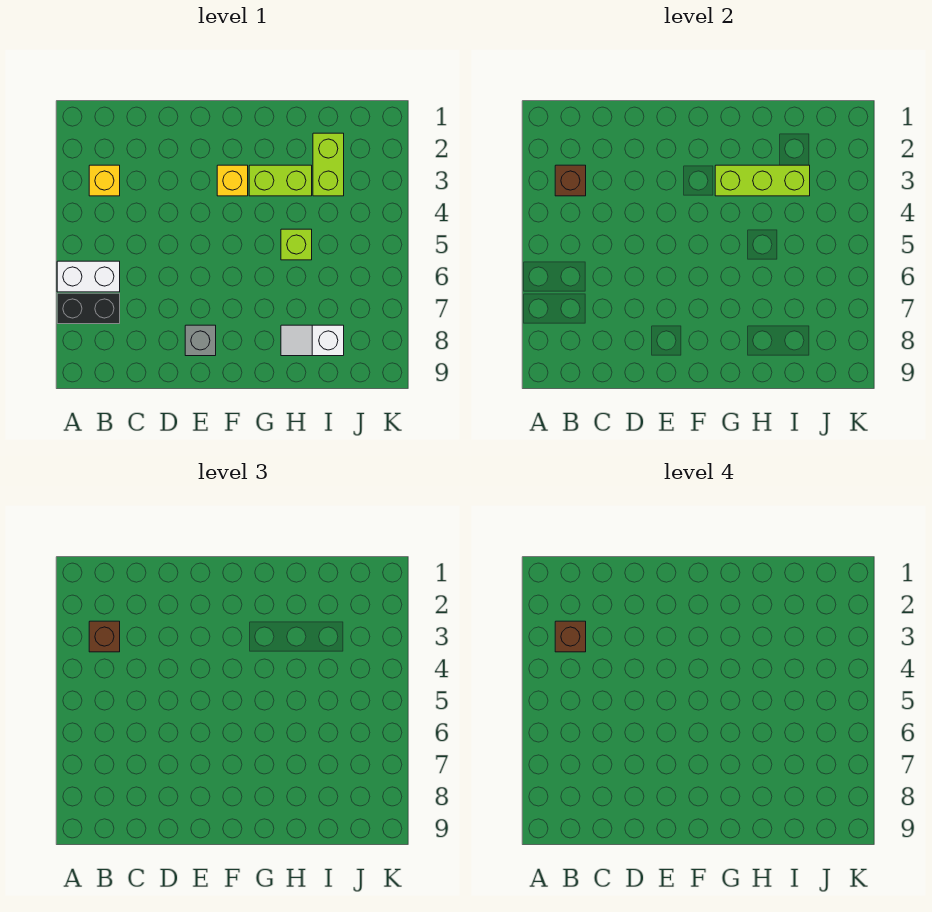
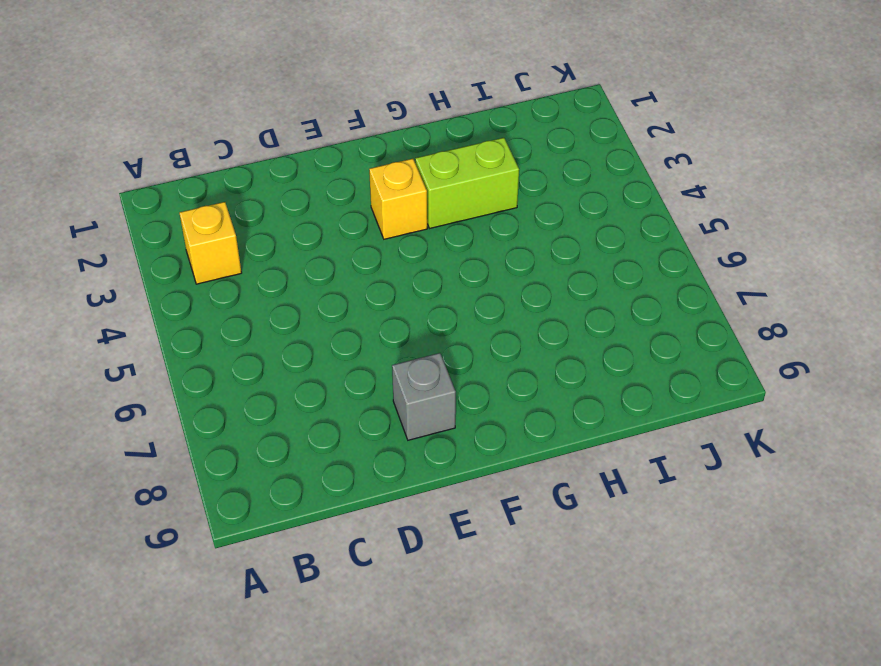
none -> white brick A6:B6 level 1
none -> black brick A7:B7 level 1
none -> lime brick H5 level 1

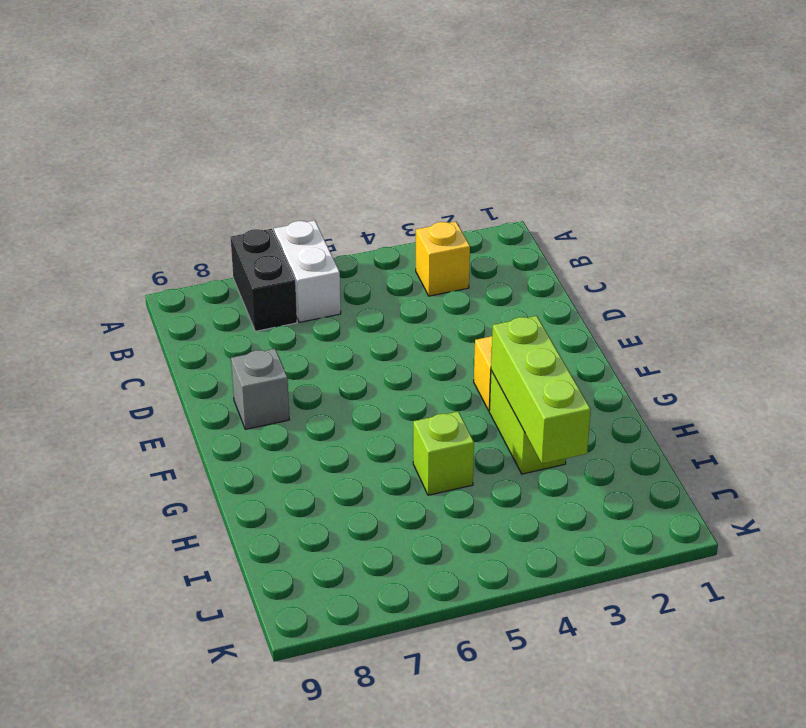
none -> white slope H8:I8 level 1 top I
none -> lime brick I2:I3 level 1
none -> brown brick B3 level 2

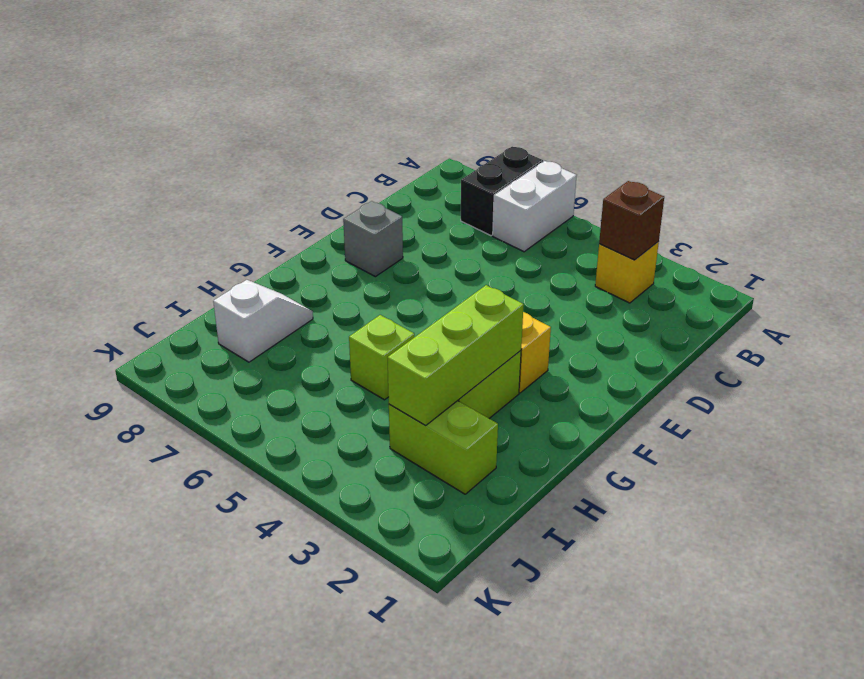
none -> brown brick B3 level 3
none -> brown brick B3 level 4

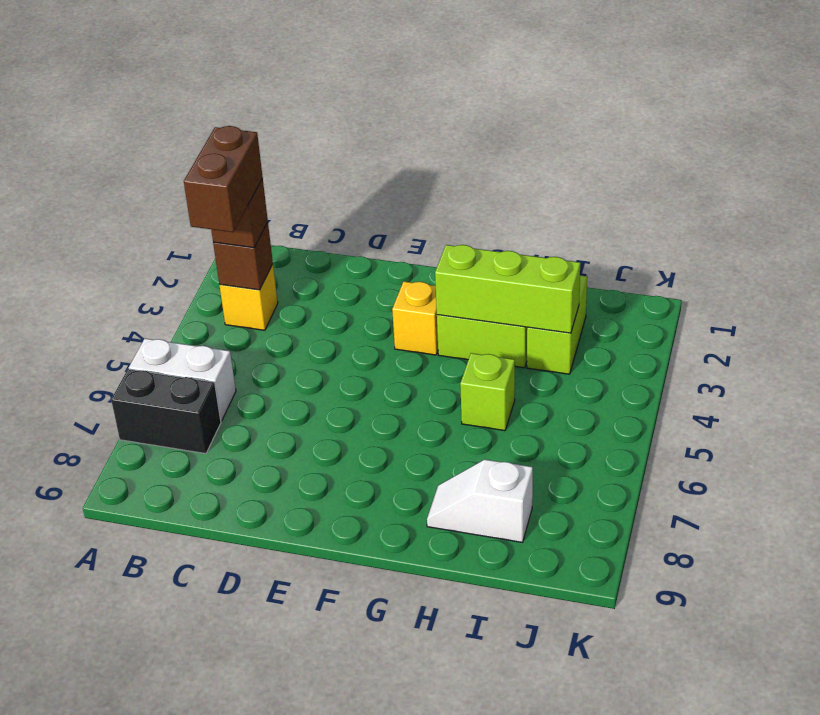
brown brick B3:B4 level 4 -> brown brick B3 level 4
none -> grey brick E8 level 1

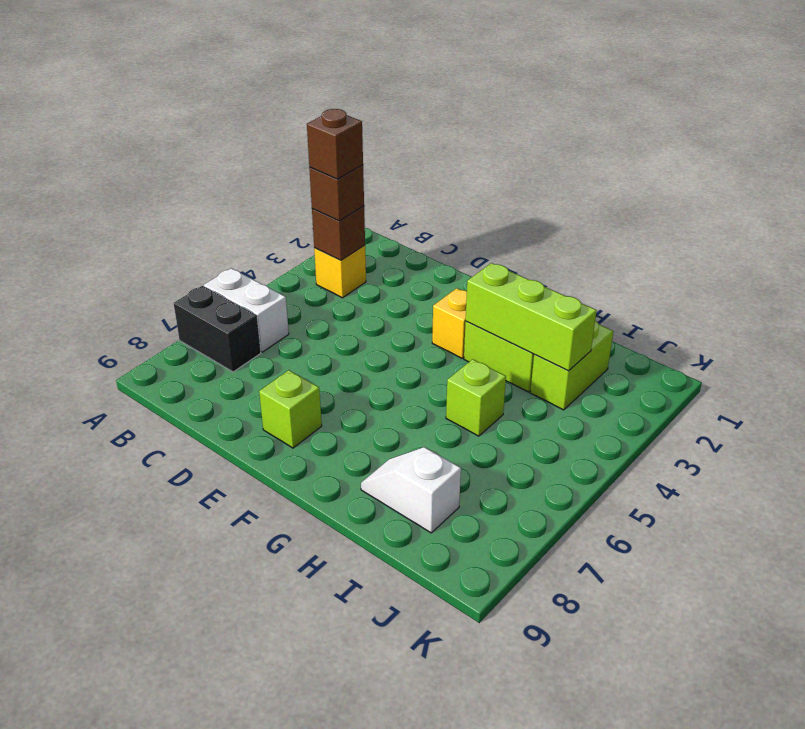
lime brick E8 level 1 -> grey brick E8 level 1

